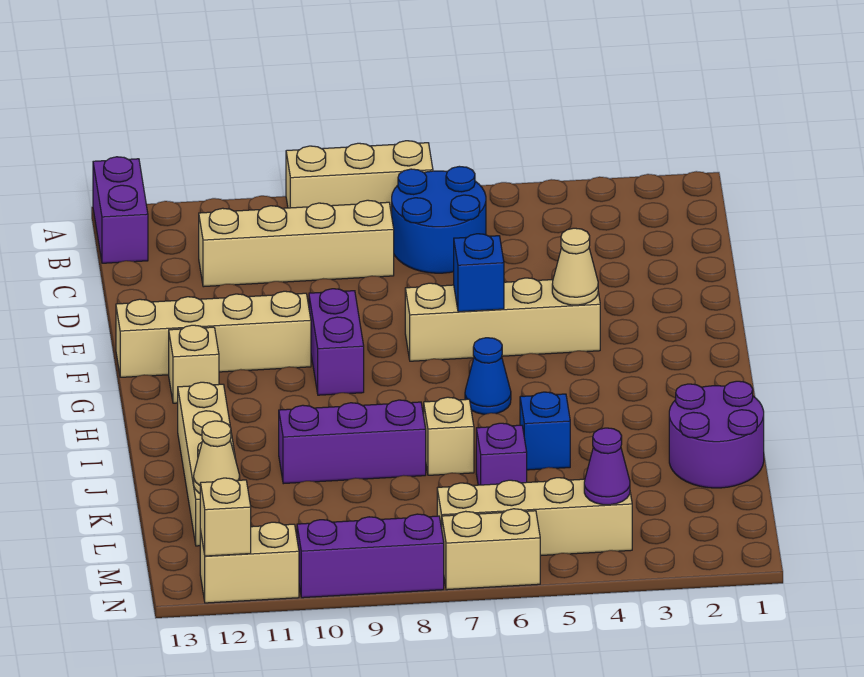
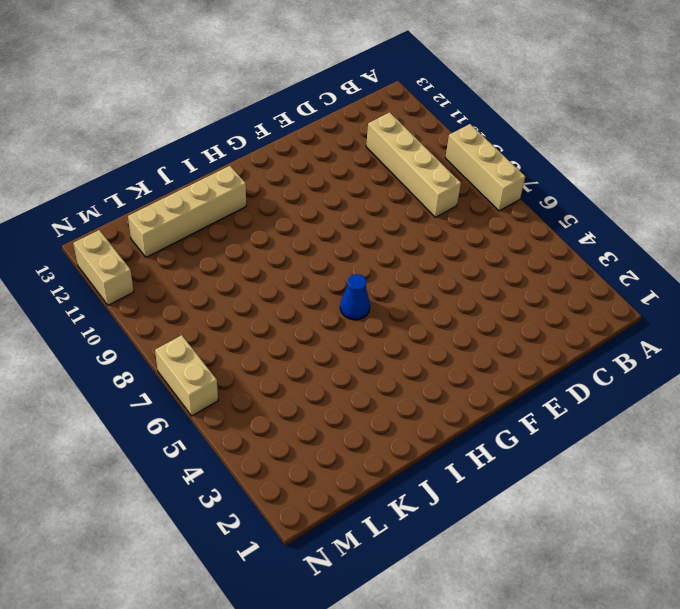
none -> purple brick A13:B13 level 1
none -> blue round brick B6:C7 level 1
none -> tan brick F4:F7 level 1

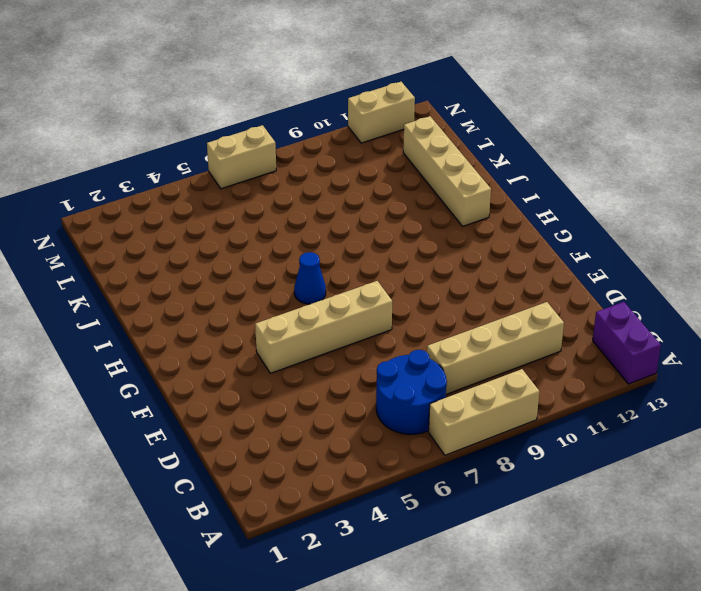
none -> purple brick F9:G9 level 1
none -> tan brick F10:F13 level 1
none -> tan brick G12 level 1

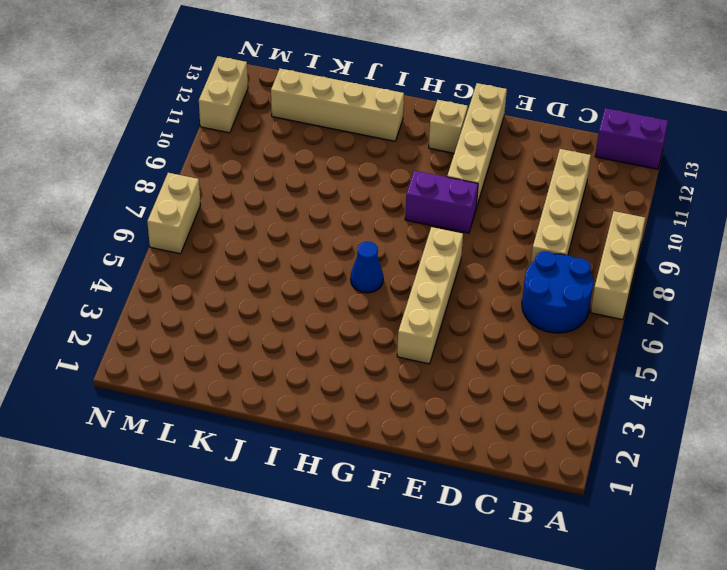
none -> purple round brick J1:K2 level 1
none -> blue brick J5 level 1
none -> tan brick J7 level 1

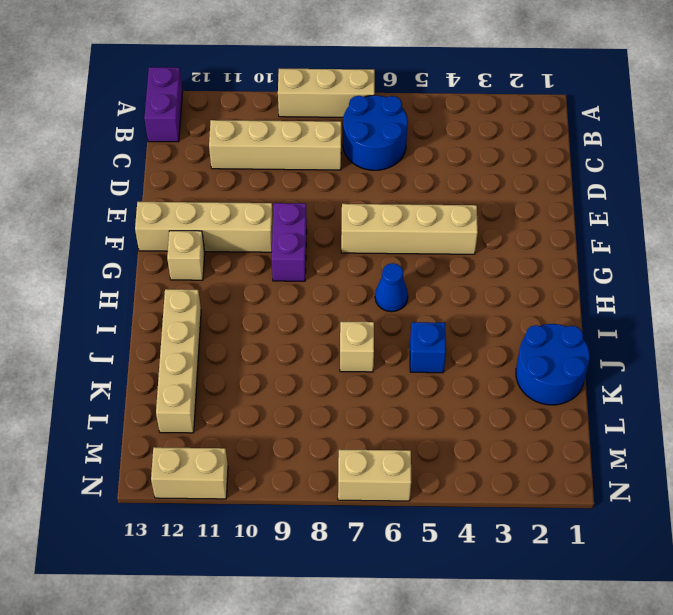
blue round brick J1:K2 level 1 -> purple round brick J1:K2 level 1
none -> purple brick J8:J10 level 1
none -> purple brick K6 level 1
none -> tan brick M4:M7 level 1

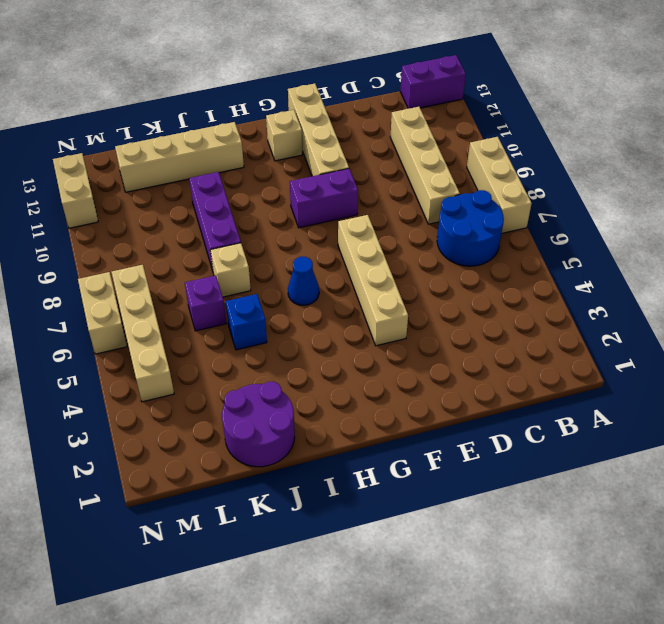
none -> purple brick N8:N10 level 1
none -> tan cone F4 level 2
none -> blue brick F6 level 2

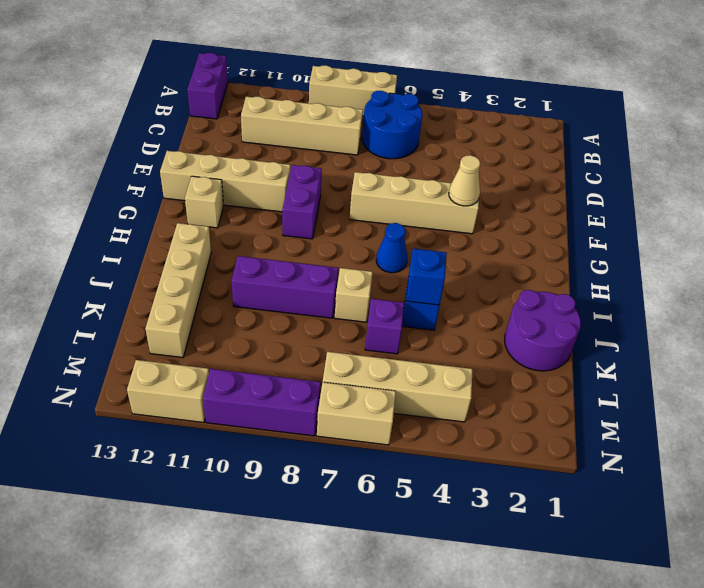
blue brick J5 level 2 -> blue brick F6 level 2
none -> tan cone L12 level 2
none -> purple cone M4 level 2
none -> tan brick N12 level 2

